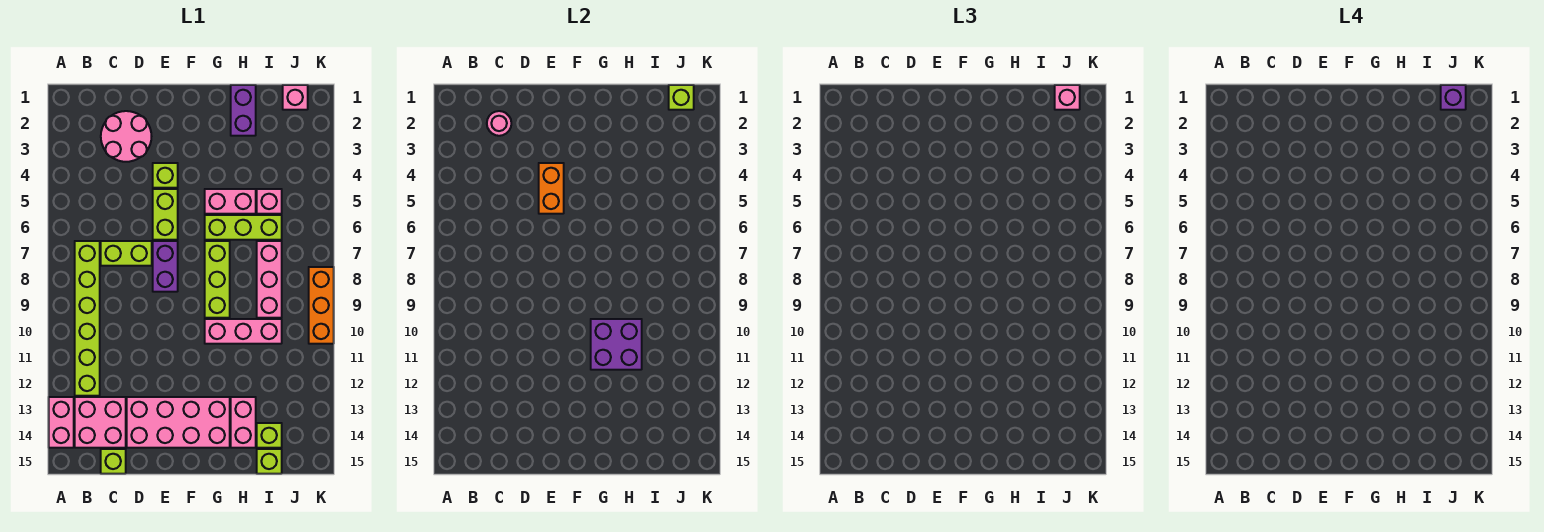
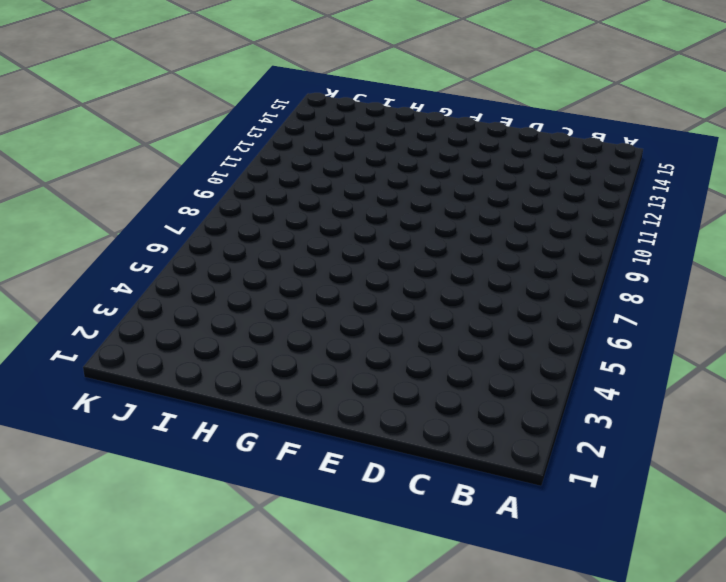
none -> pink brick A13:A14 level 1
none -> lime brick B7:B12 level 1
none -> pink brick B13:C14 level 1

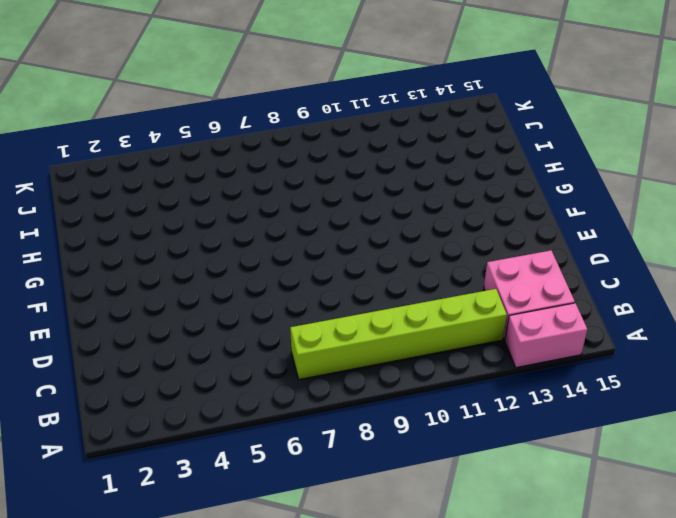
none -> pink round brick C2:D3 level 1
none -> lime brick C7:D7 level 1
none -> lime brick C15 level 1

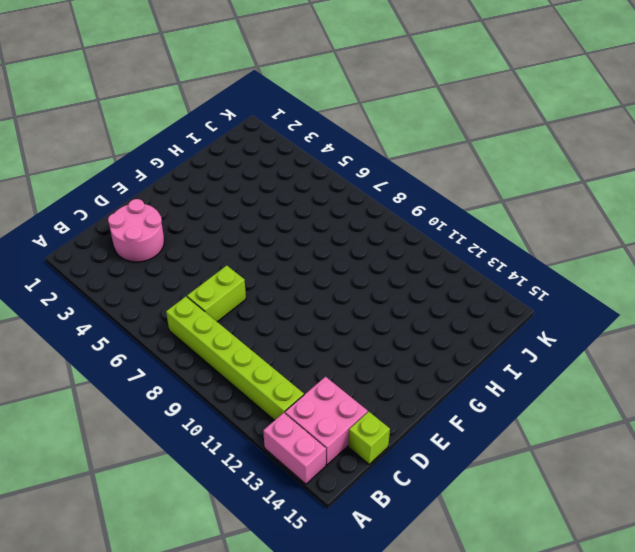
none -> pink brick D13:G14 level 1
none -> lime brick E4 level 1
none -> lime brick E5:E6 level 1

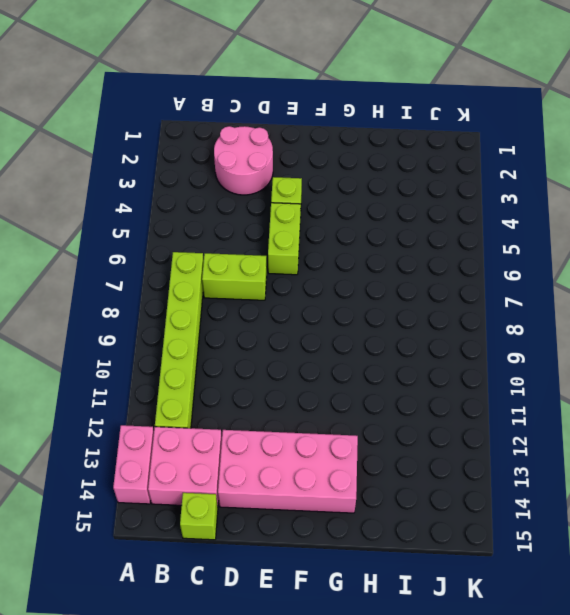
none -> purple brick E7:E8 level 1
none -> pink brick G5:H5 level 1
none -> lime brick G6:I6 level 1

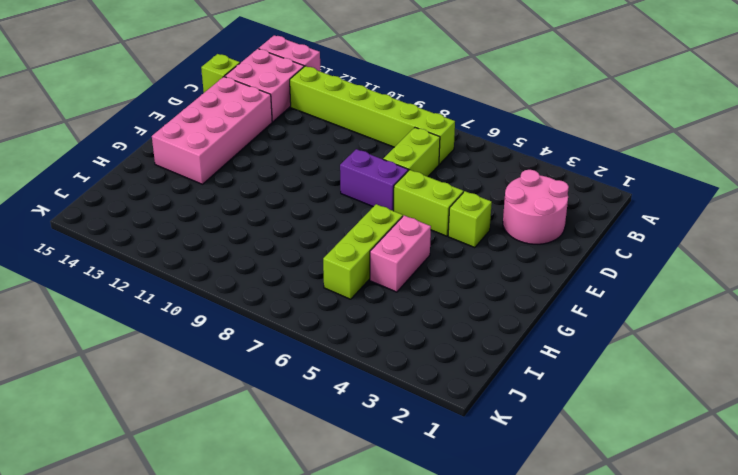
none -> lime brick G7:G9 level 1
none -> pink brick G10:I10 level 1
none -> purple brick H1:H2 level 1

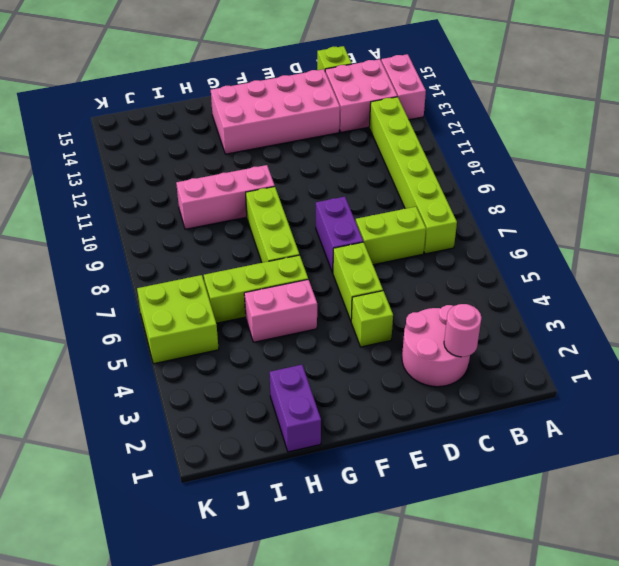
lime brick J5:K6 level 1 -> none
none -> pink brick H13:H14 level 1
none -> pink brick I5 level 1
none -> pink brick I7:I9 level 1

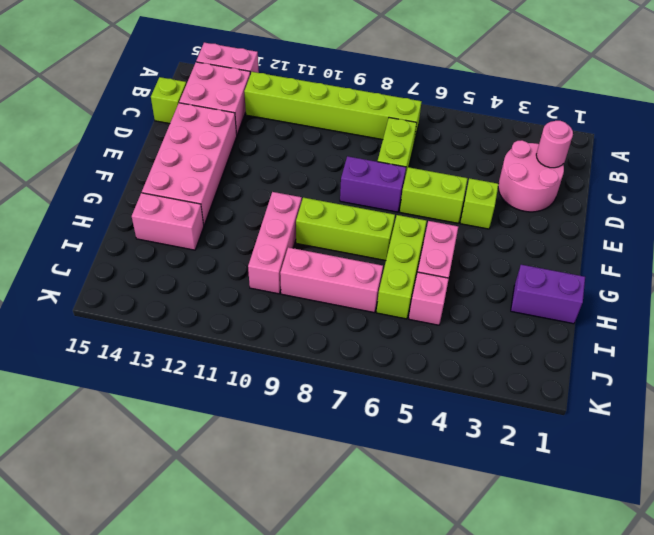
none -> lime brick I14 level 1
none -> lime brick I15 level 1
none -> pink brick J1 level 1

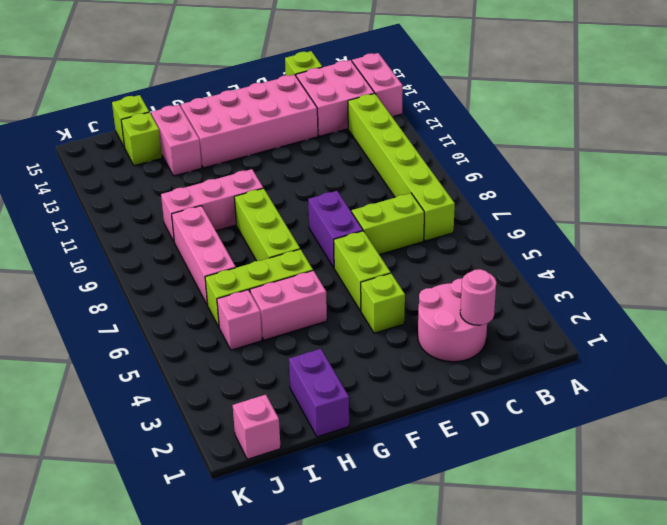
none -> orange brick K8:K10 level 1
none -> orange brick E4:E5 level 2
none -> purple brick G10:H11 level 2

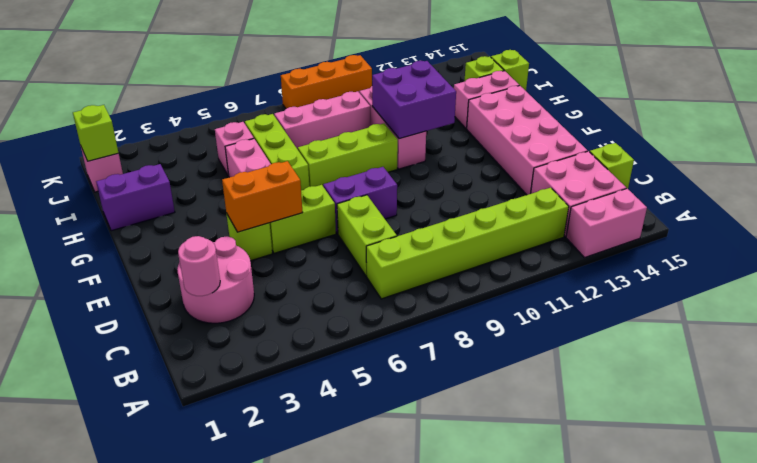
none -> pink brick J1 level 3
none -> purple brick J1 level 4

